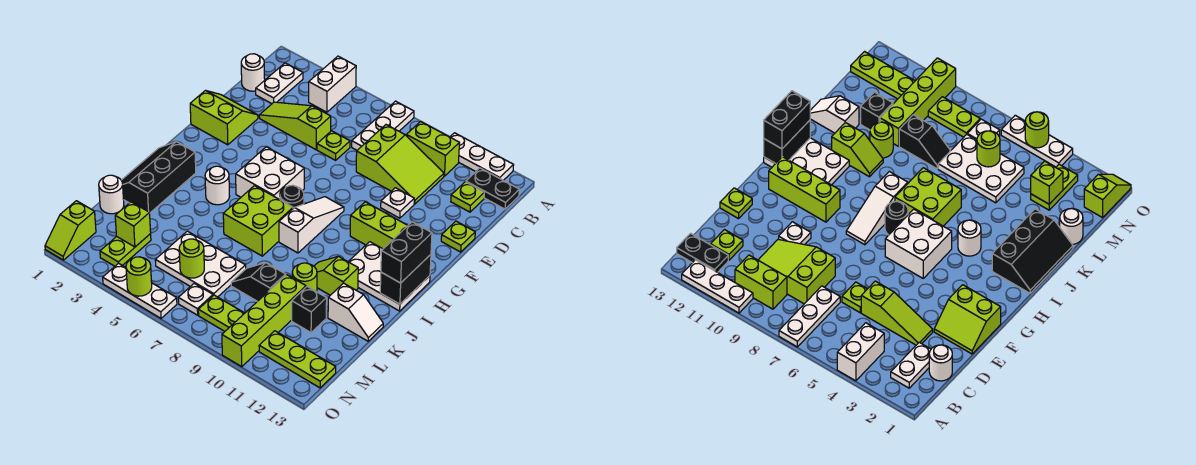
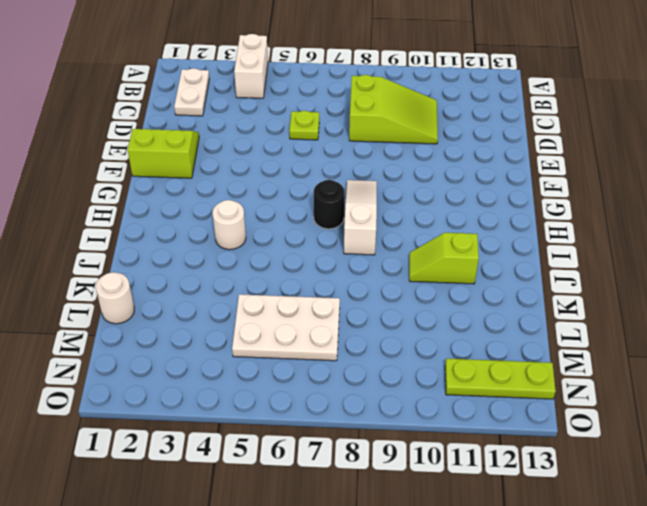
none -> white plate A7:C7 level 1
none -> white plate A10:A12 level 1
none -> lime brick B9:B10 level 1
none -> black plate B12:B13 level 1

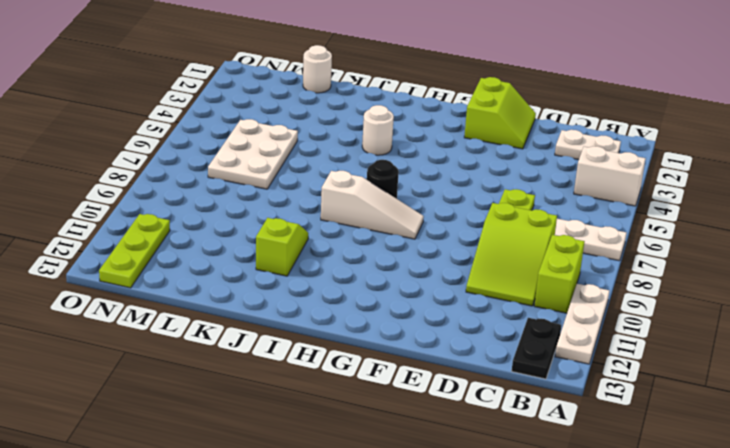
none -> white round brick C1 level 1
none -> lime plate C12 level 1
none -> lime slope D3:D5 level 1 top 5
none -> white plate E10 level 1

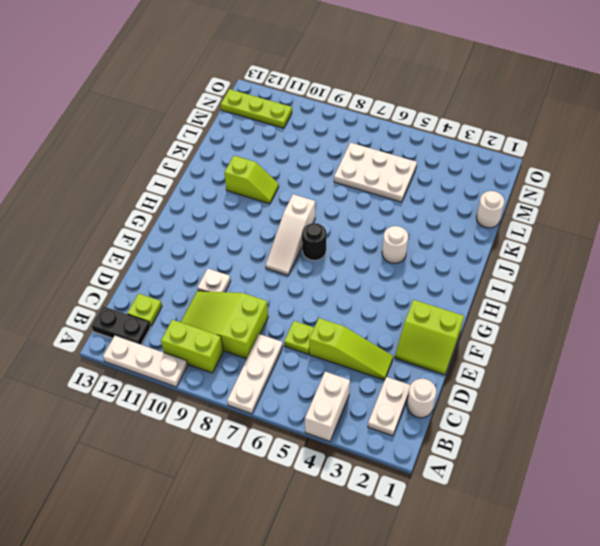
none -> lime plate E13 level 1
none -> white brick G5:H6 level 1
none -> lime brick G10:G12 level 1
none -> white plate H11:I13 level 1

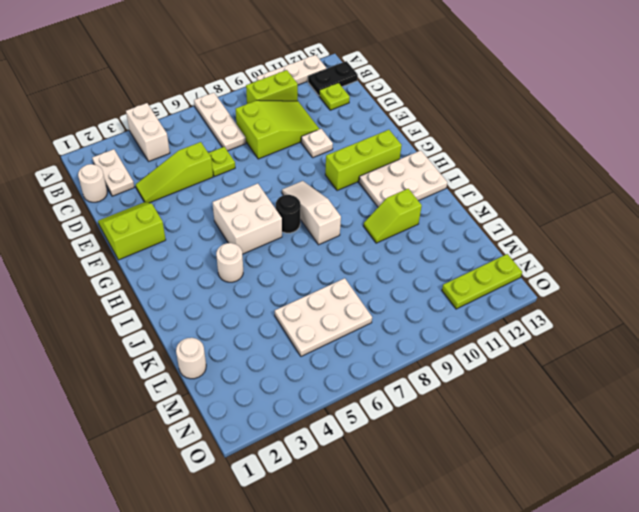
none -> lime plate E13 level 1
none -> black slope I1:K2 level 1 top 2
none -> lime brick I6:J7 level 1
none -> lime round brick K10 level 1

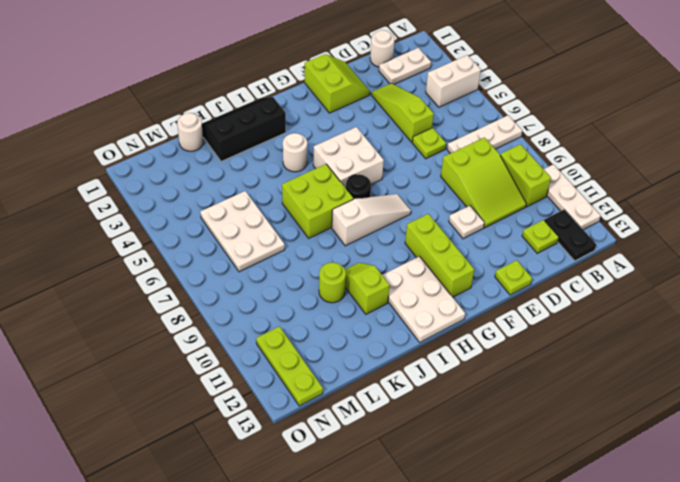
none -> white slope K12:K13 level 1 top 12
none -> black slope L8:L9 level 1 top 9
none -> lime brick L10:O10 level 1
none -> black brick L11 level 1

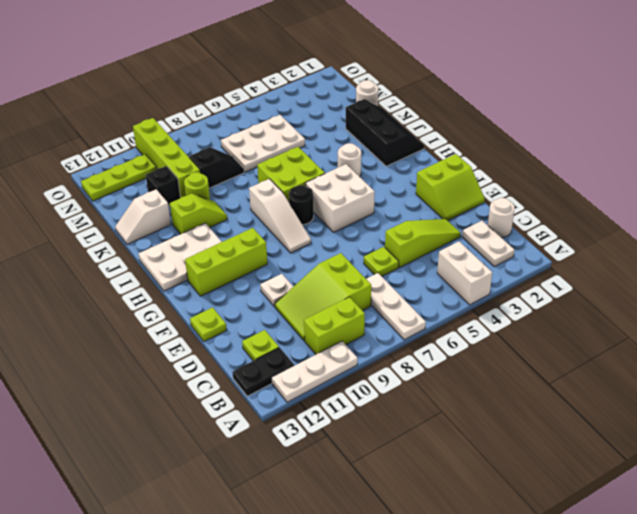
none -> lime plate M3:N3 level 1
none -> lime slope N1:O1 level 1 top N
none -> white plate N7 level 1
none -> lime plate N8:N9 level 1

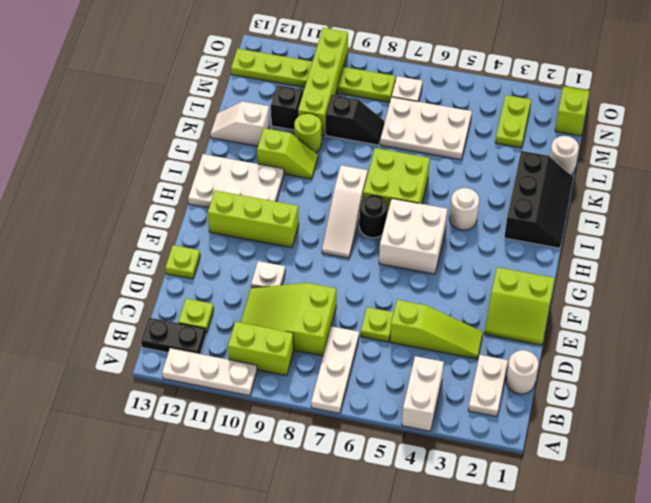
none -> white plate O4:O6 level 1
none -> black brick H13:I13 level 2
none -> lime brick M3 level 2
none -> lime round brick M6 level 2

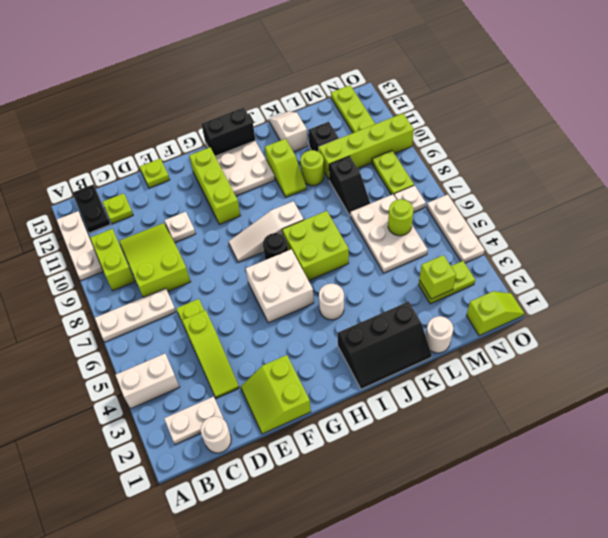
none -> lime round brick O5 level 2
none -> black brick H13:I13 level 3

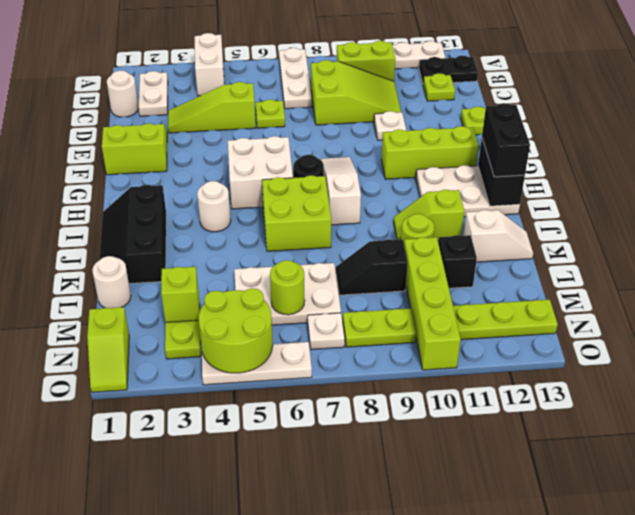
lime round brick N4:O5 level 2 -> lime round brick O5 level 2

